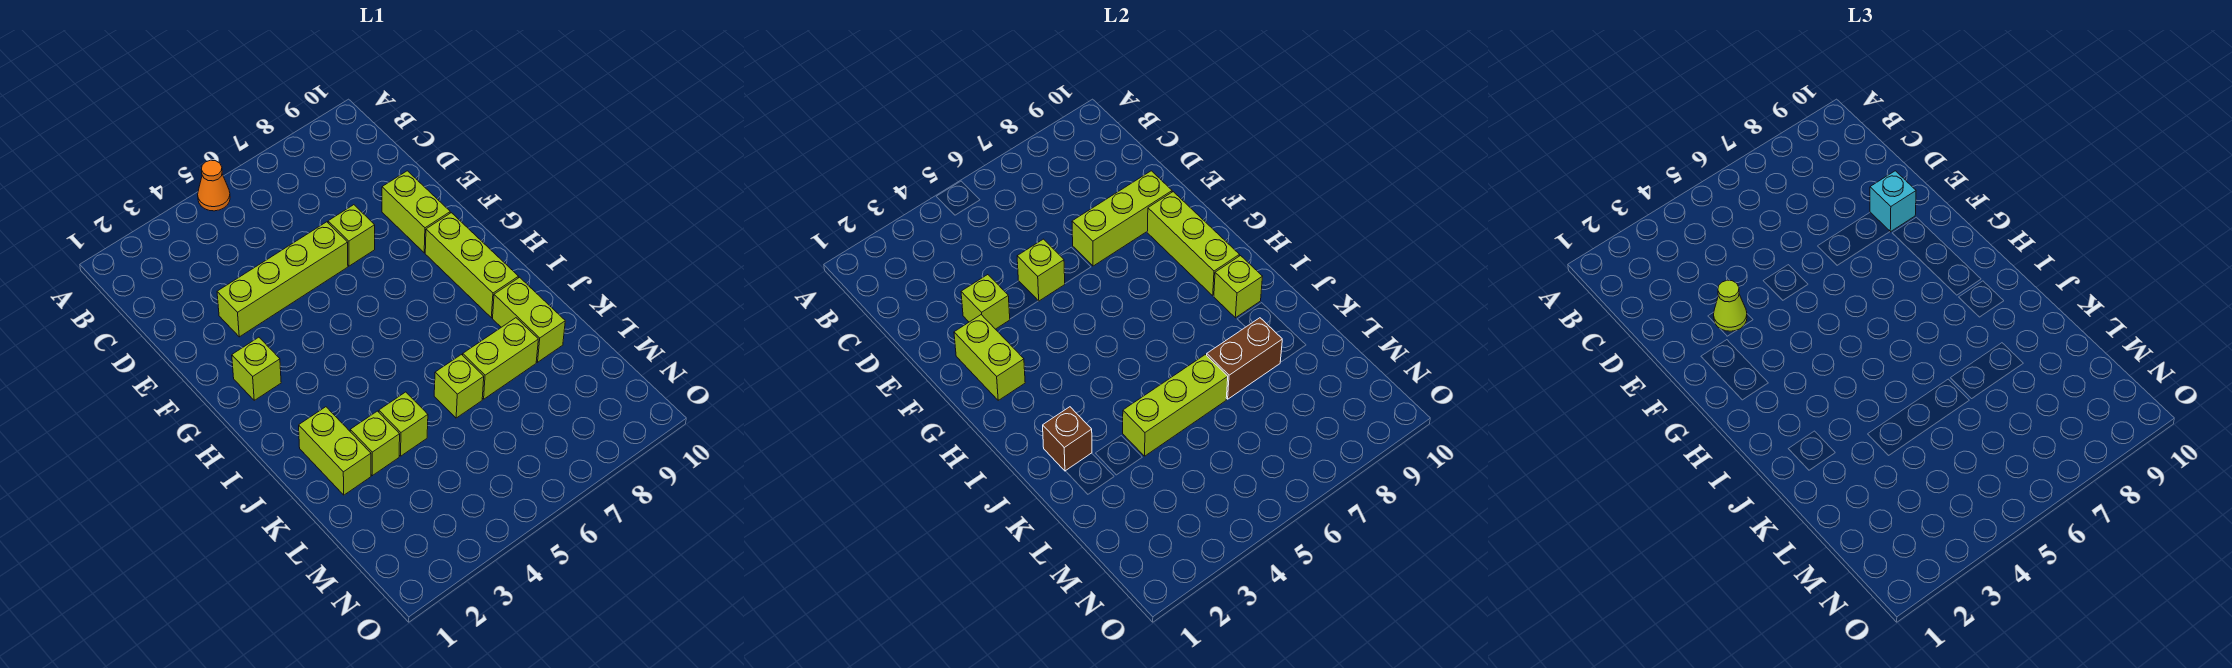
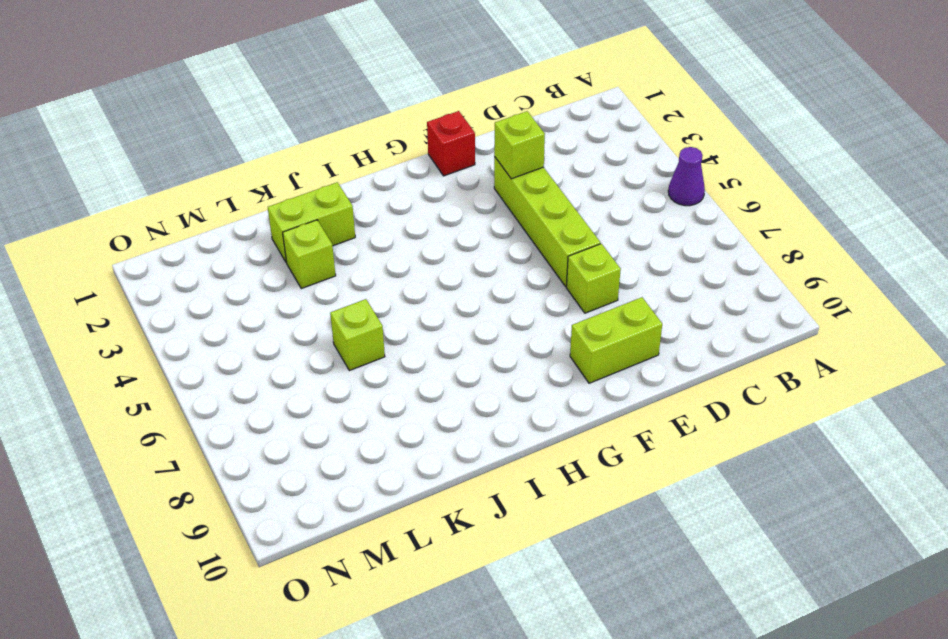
purple cone A5 level 1 -> orange cone A5 level 1
red brick F1 level 1 -> none
none -> lime brick G2 level 1
none -> lime brick G9:I9 level 1
none -> lime brick J9:K9 level 1

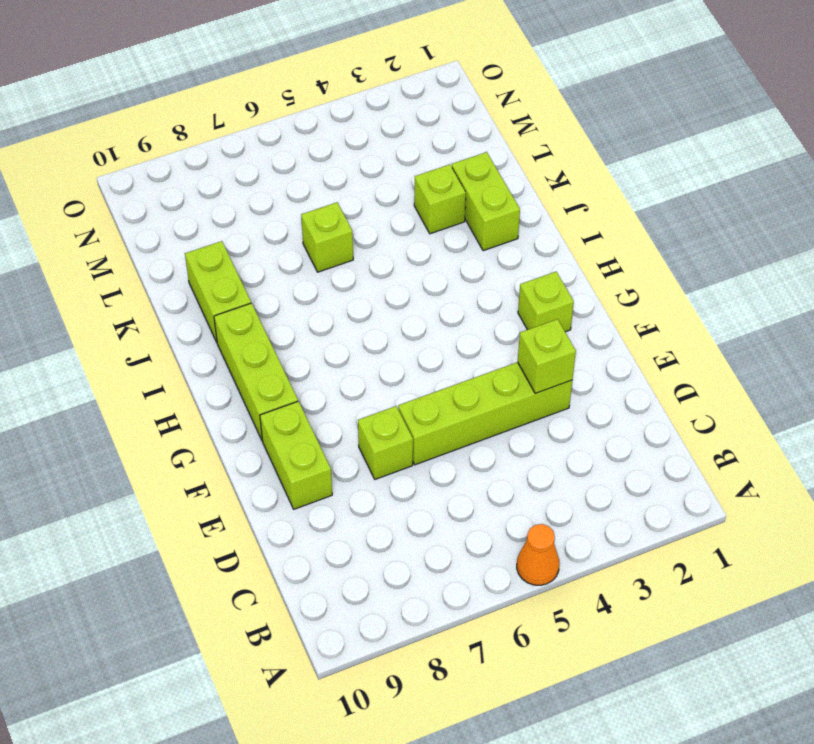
none -> lime brick K4 level 1
none -> lime brick K7:K8 level 1
none -> lime brick E5 level 2

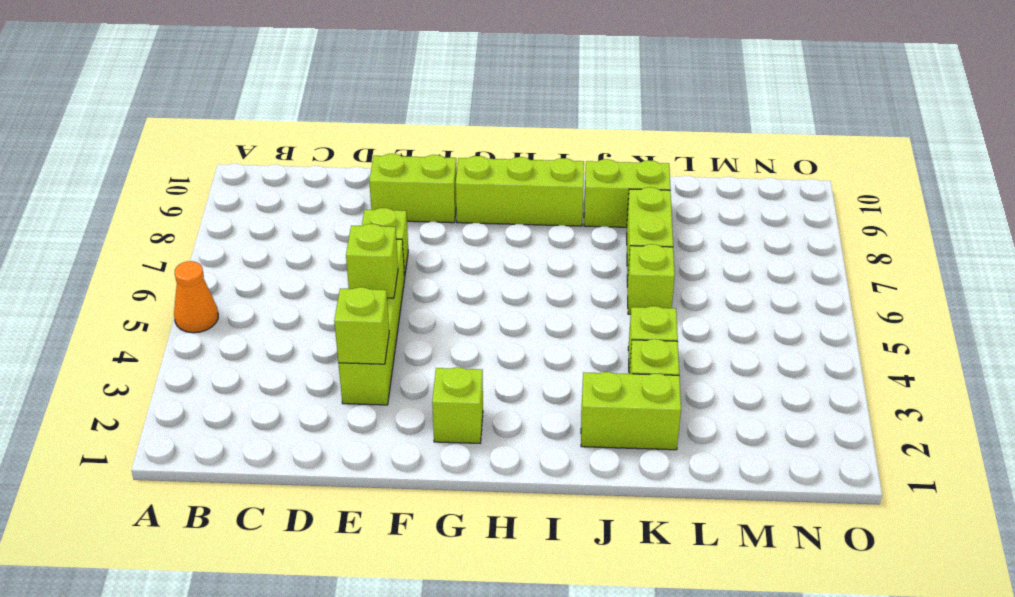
none -> lime brick E7:E9 level 2
none -> lime brick F2:G2 level 2
none -> lime brick F9:H9 level 2

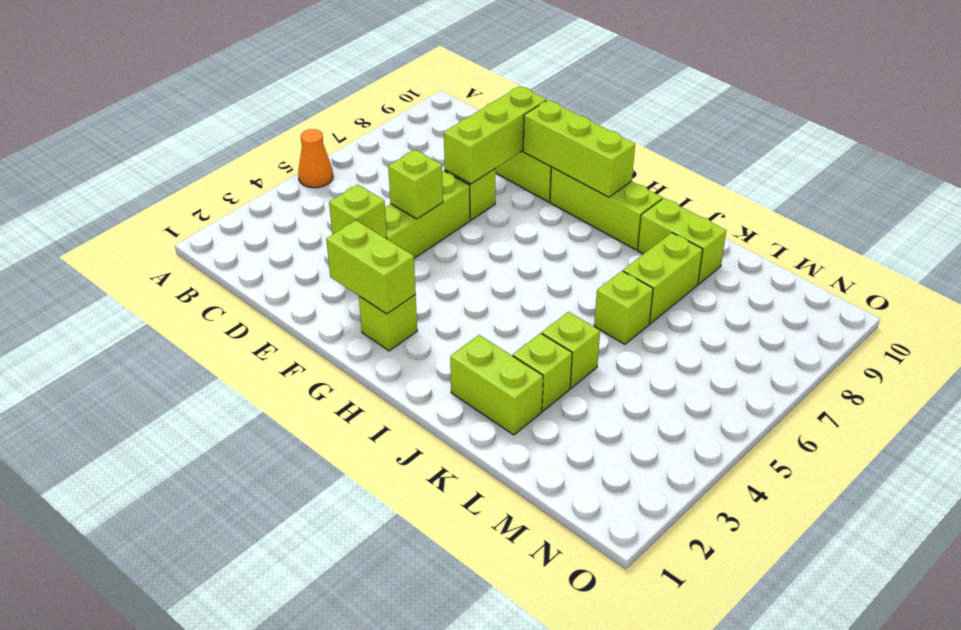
none -> lime brick I9 level 2
none -> brown brick J2 level 2
none -> lime brick K4:K6 level 2

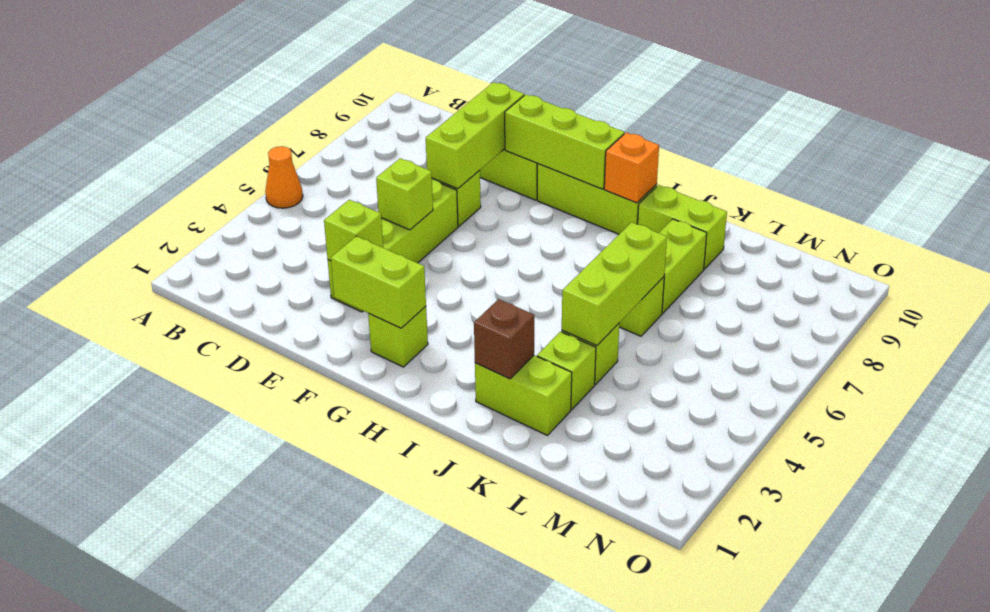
orange brick I9 level 2 -> lime brick I9 level 2
none -> brown brick K7:K8 level 2
none -> lime cone E3 level 3
none -> cyan brick E9 level 3

